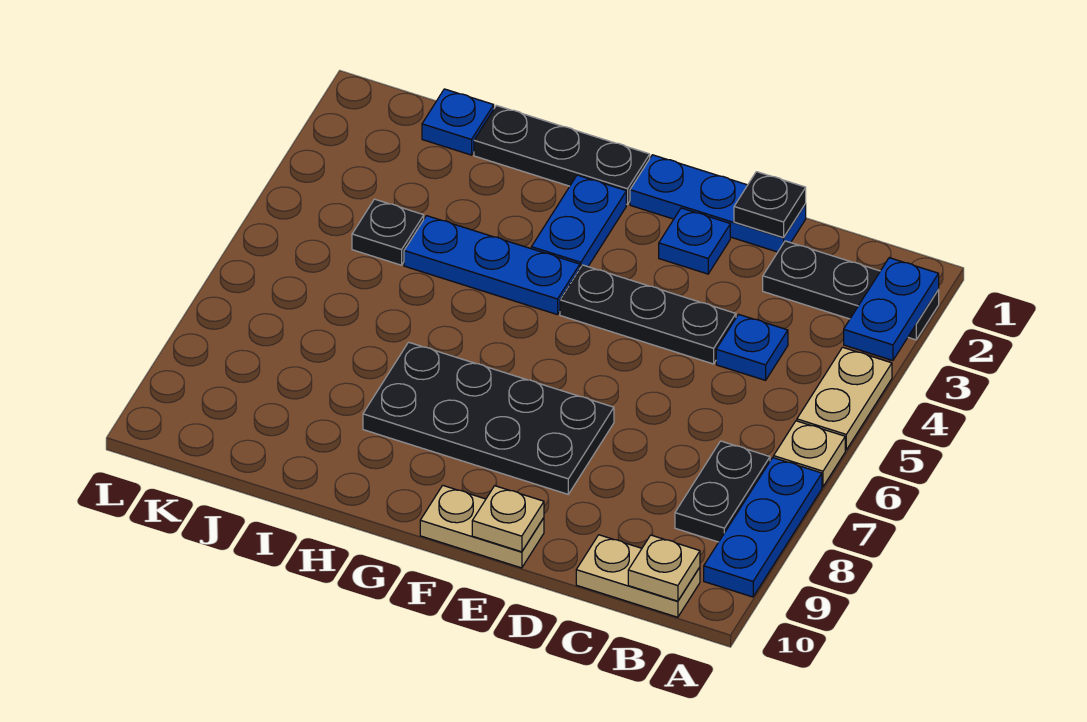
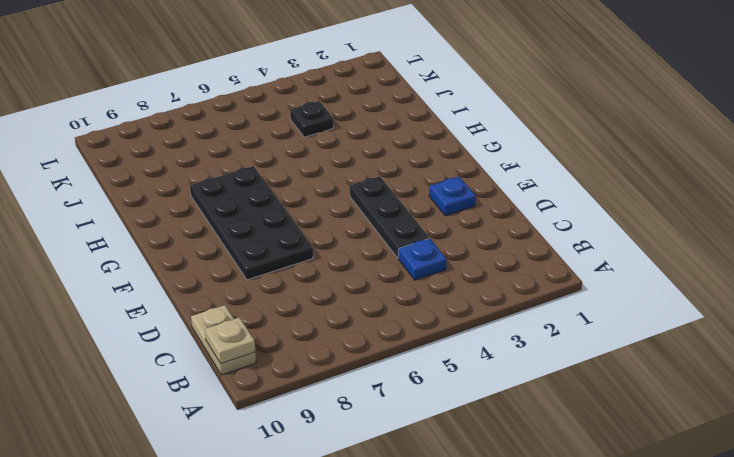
none -> black plate A2:C2 level 1
none -> tan plate A4:A5 level 1
none -> tan plate A6 level 1

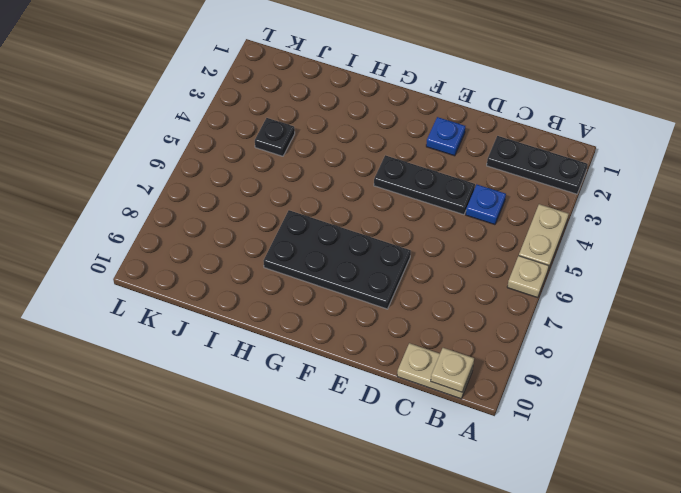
none -> blue plate A7:A9 level 1
none -> black plate B7:B8 level 1
none -> blue plate D1:F1 level 1

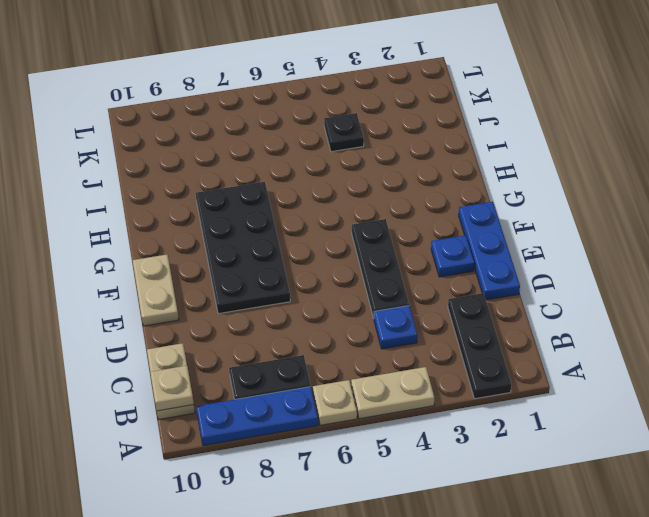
none -> black plate G1:I1 level 1
none -> blue plate G2:G3 level 1
none -> blue plate G4:I4 level 1

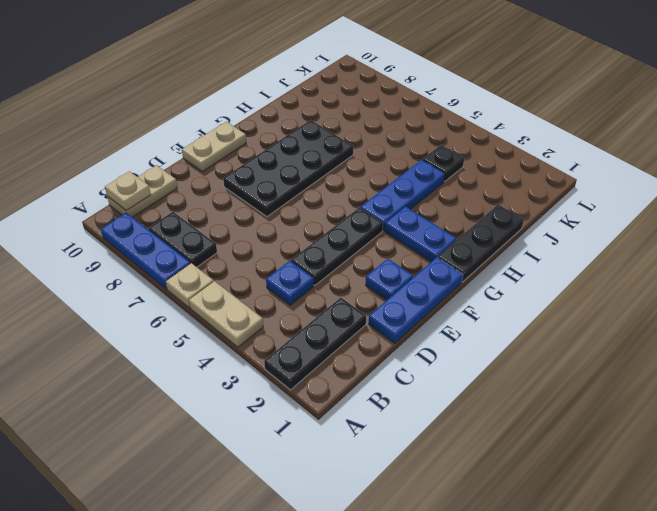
none -> blue plate J1 level 1
none -> blue plate A2:A3 level 2
none -> black plate D1 level 2

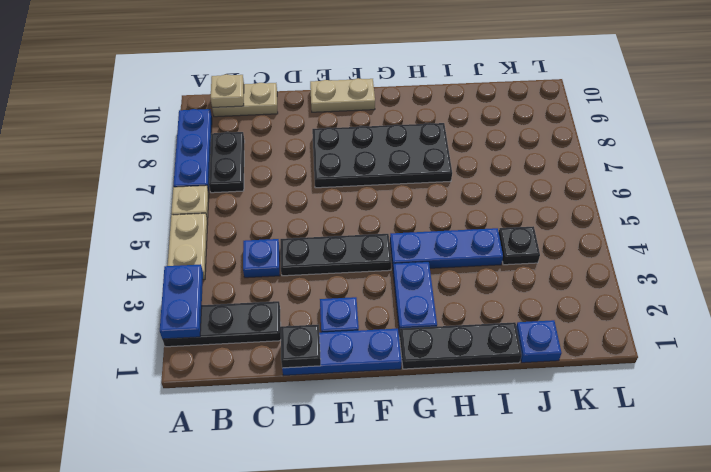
none -> tan plate E10 level 2

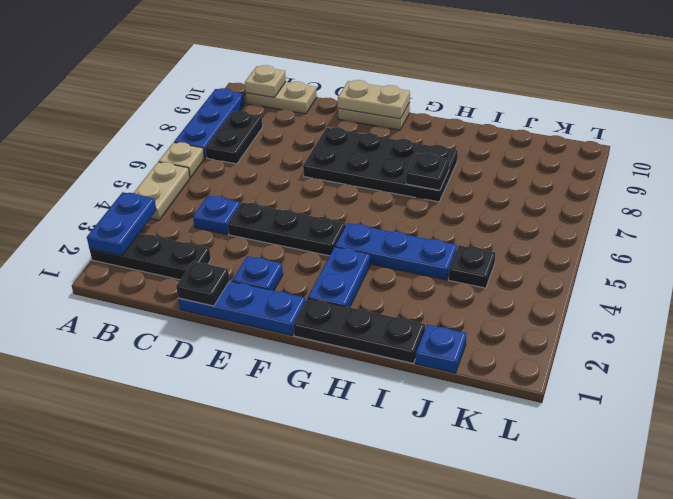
tan plate E10:F10 level 2 -> tan plate E10 level 2
black plate H7 level 2 -> none

